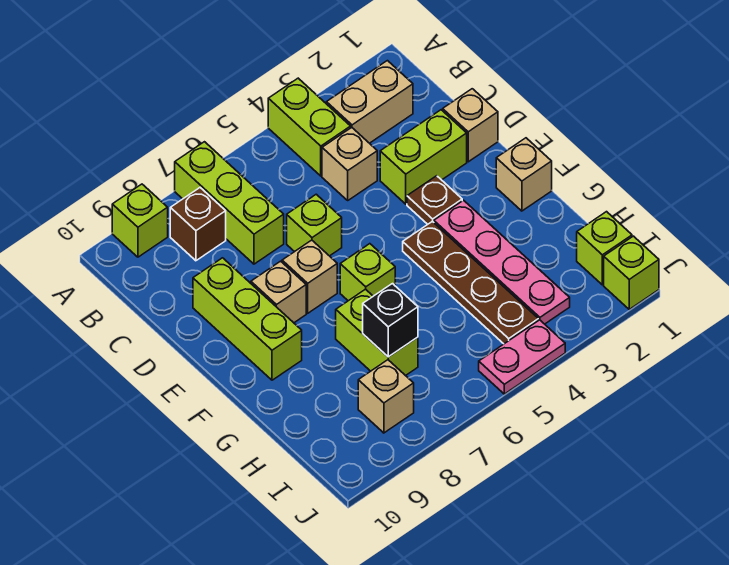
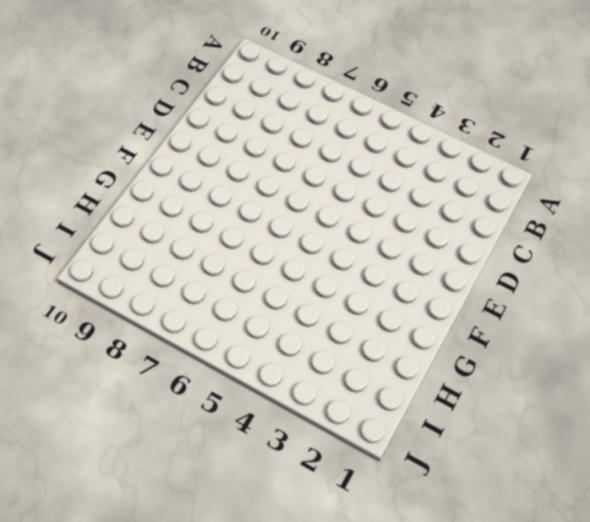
none -> lime brick A4:B4 level 1
none -> lime brick A7:C7 level 1
none -> lime brick A9 level 1

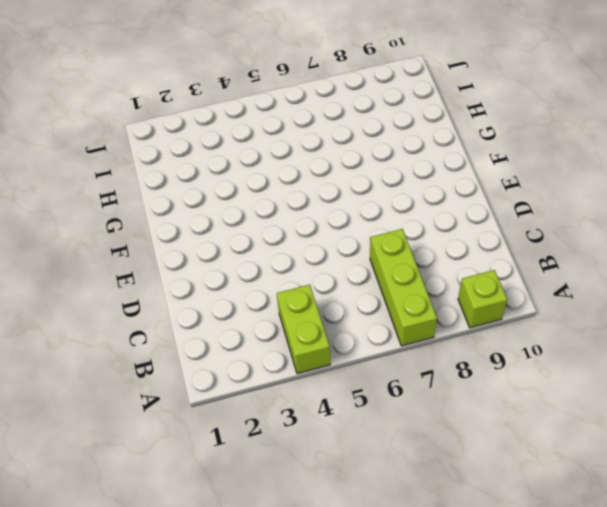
none -> tan brick B2:B3 level 1
none -> brown brick B8 level 1
none -> tan brick C4 level 1

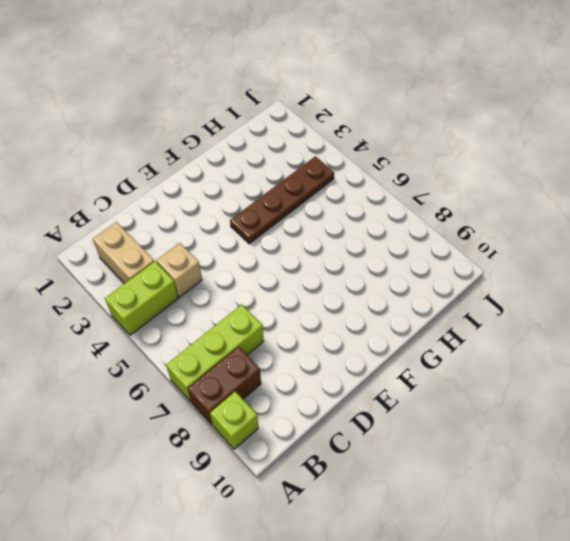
brown brick A8:B8 level 1 -> brown brick B8 level 1
none -> tan brick D1 level 1
none -> lime brick D2:D3 level 1
none -> lime brick D6 level 1

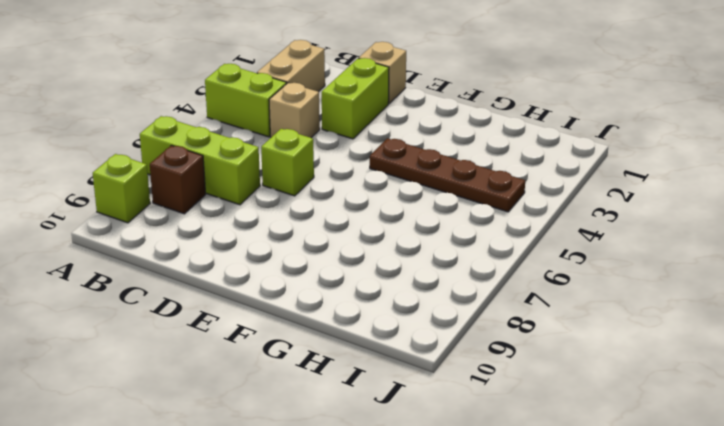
none -> lime brick D9:F9 level 1
none -> brown plate E3 level 1
none -> tan brick E7 level 1

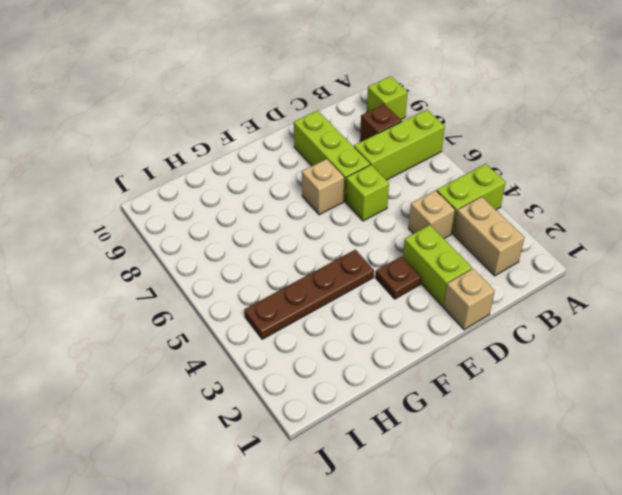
lime brick D7:D9 level 1 -> lime brick D9:F9 level 1
none -> tan brick E8 level 1
none -> tan brick F1 level 1
none -> pink plate F3:I3 level 1

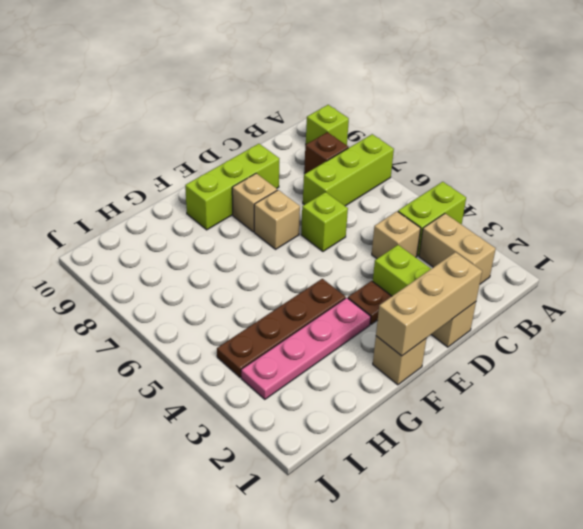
tan brick D1:F1 level 2 -> none
none -> lime brick F6 level 1
none -> lime brick G7:H7 level 1
none -> lime brick I1 level 1

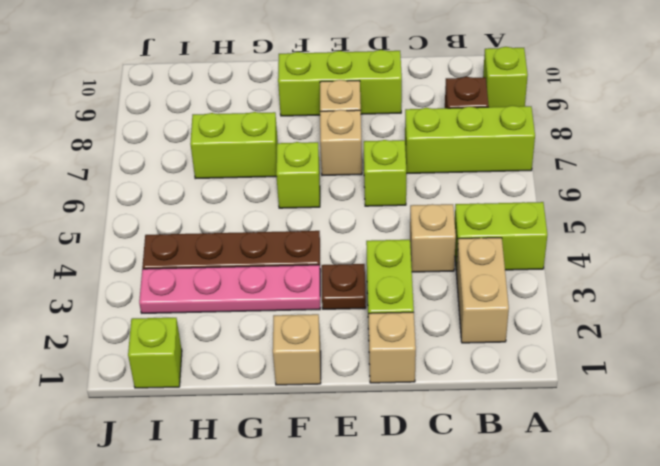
none -> tan brick I8 level 1
none -> lime brick J1 level 1
none -> pink plate J4:J5 level 1

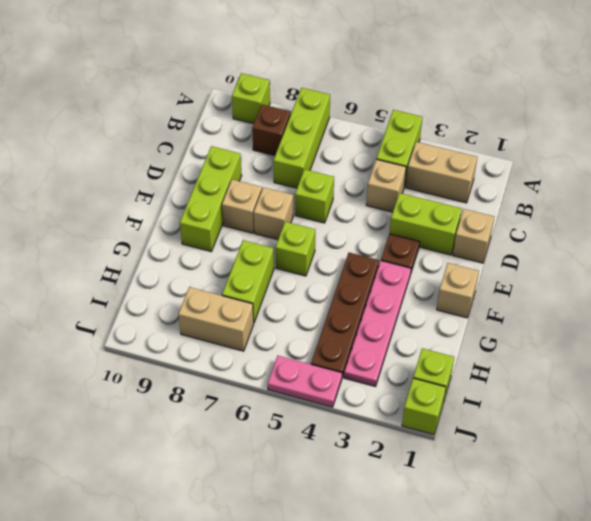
tan brick I7:I8 level 1 -> tan brick I8 level 1
none -> black brick H7 level 2

